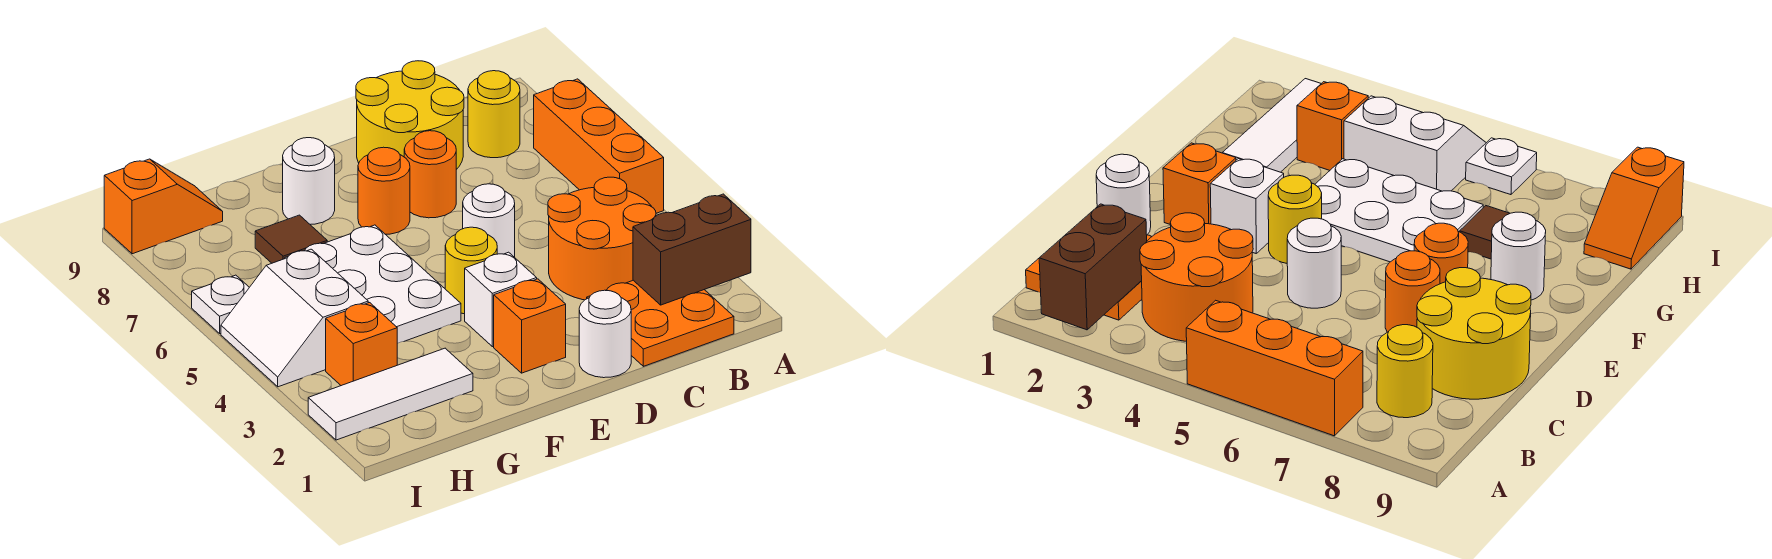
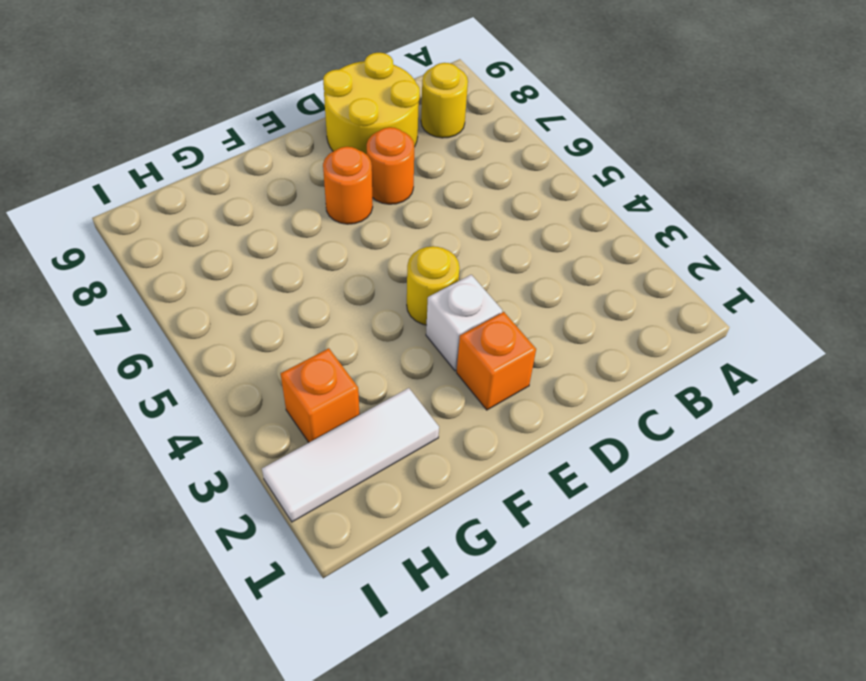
none -> orange brick A5:A7 level 1
none -> orange plate B1:C2 level 1
none -> orange round brick B3:C4 level 1

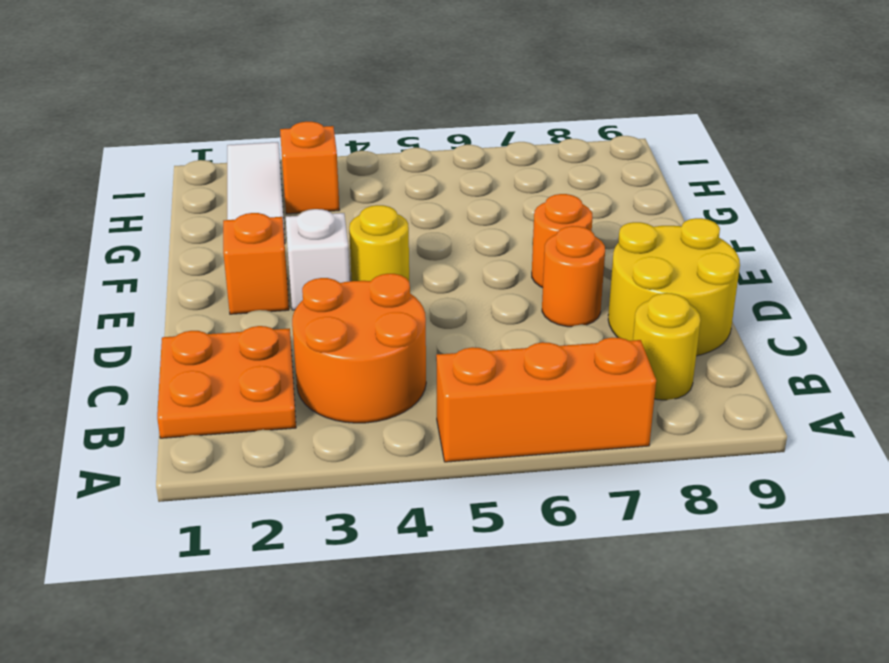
none -> white round brick D1 level 1
none -> white round brick D5 level 1
none -> white plate F4:G6 level 1

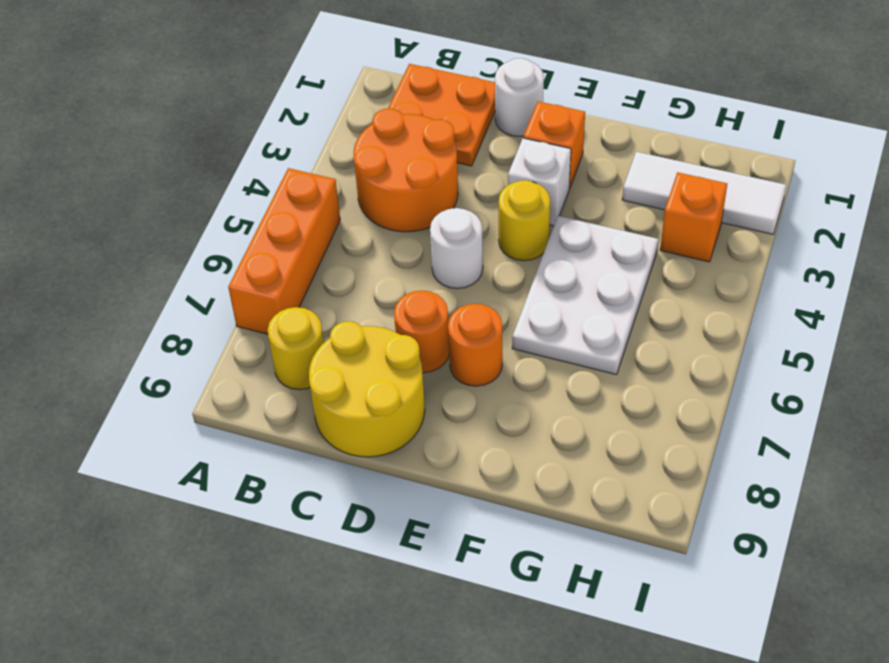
none -> white round brick F8 level 1
none -> brown tile G7 level 1
none -> white slope H4:I5 level 1 top H

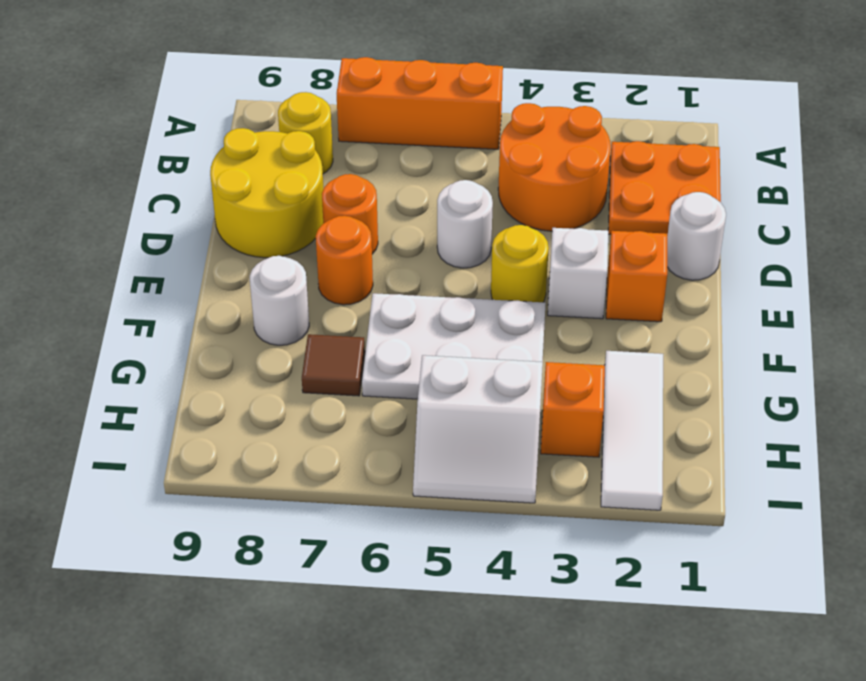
none -> orange slope H9:I9 level 1 top I
none -> white plate I6 level 1
none -> brown brick A2:B2 level 2

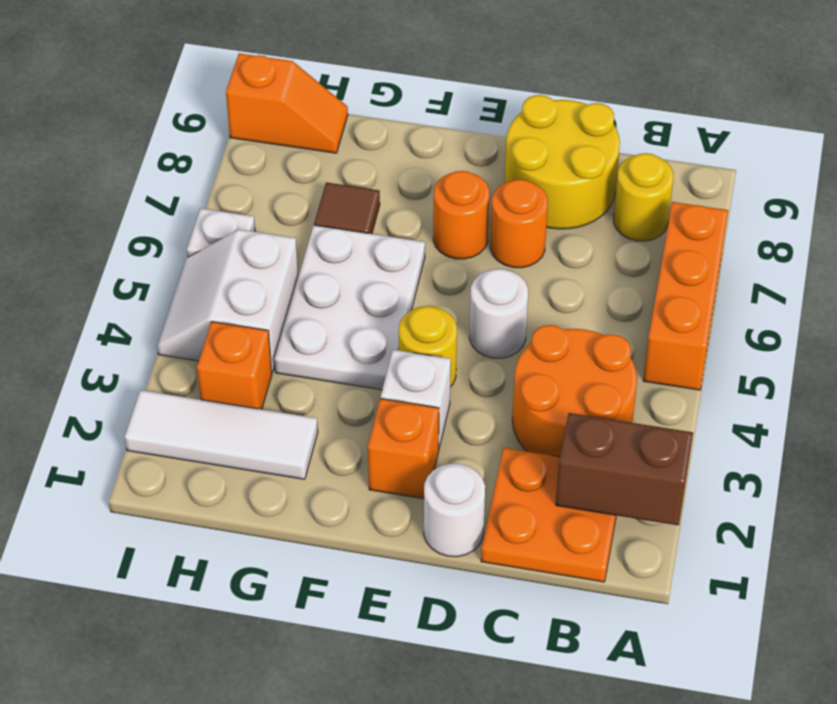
none -> white round brick F8 level 1

